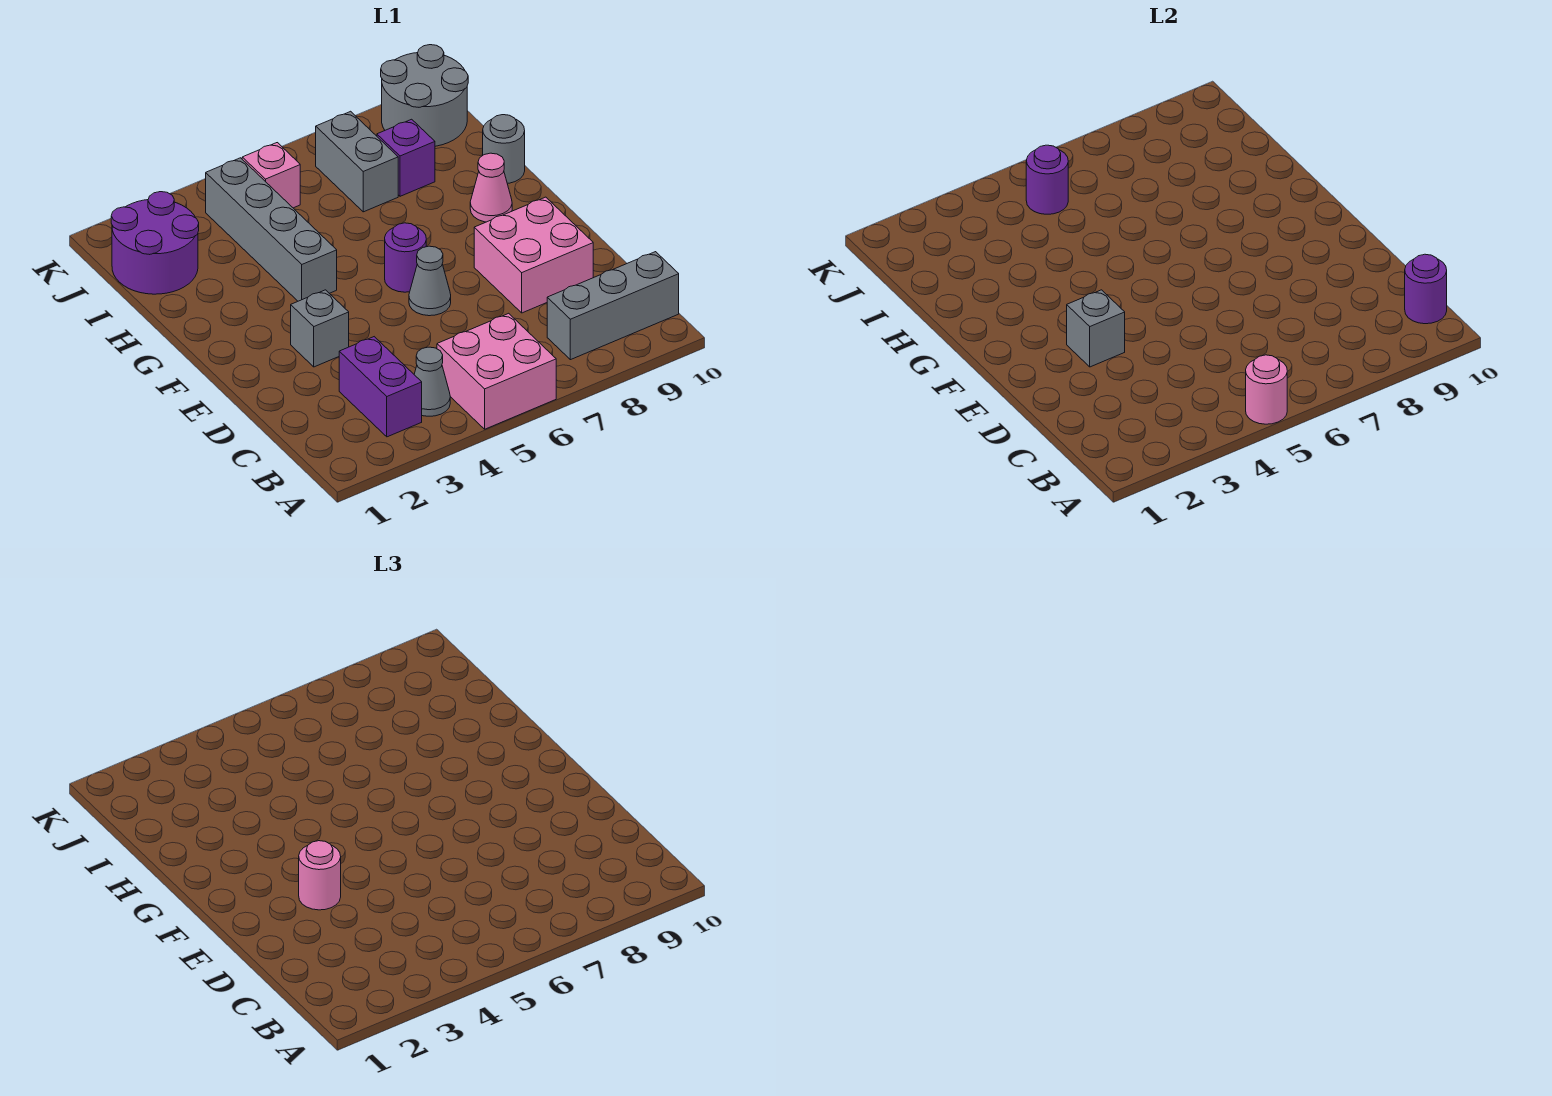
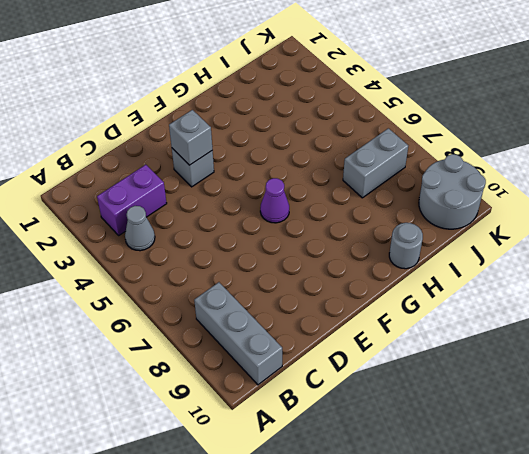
purple cone F6 level 1 -> purple round brick F6 level 1
none -> pink brick A5:B6 level 1
none -> pink brick D8:E9 level 1
none -> grey cone E6 level 1

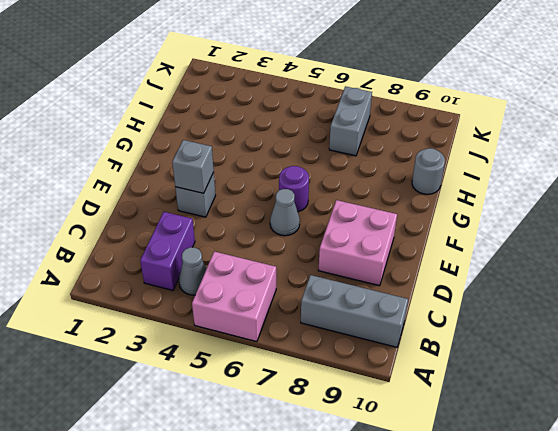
none -> grey brick G4:J4 level 1
none -> pink cone G9 level 1
none -> purple round brick I1:J2 level 1

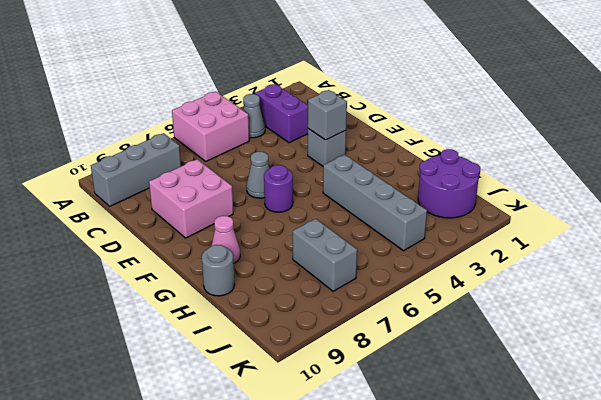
none -> purple brick I8 level 1
none -> pink brick J5 level 1
none -> grey round brick J9:K10 level 1

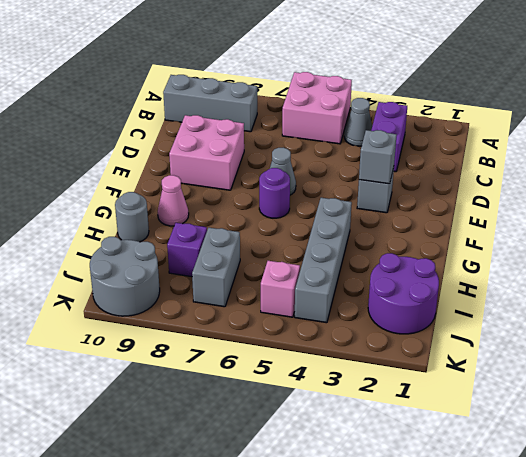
none -> pink round brick A5 level 2
none -> purple round brick B10 level 2
none -> purple round brick J5 level 2

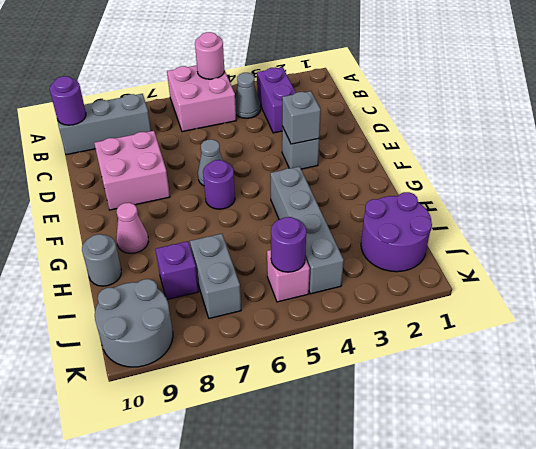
none -> pink round brick E3 level 3

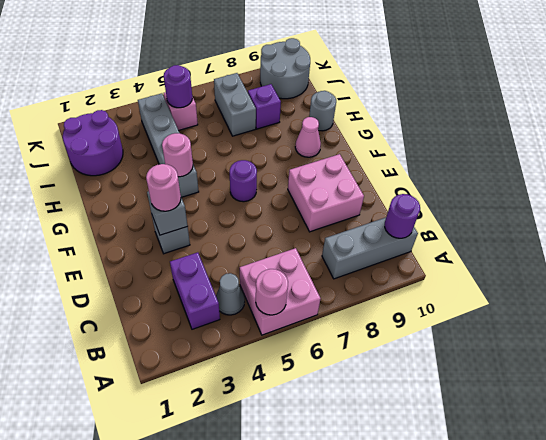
pink round brick G4 level 2 -> none
none -> grey cone E6 level 1

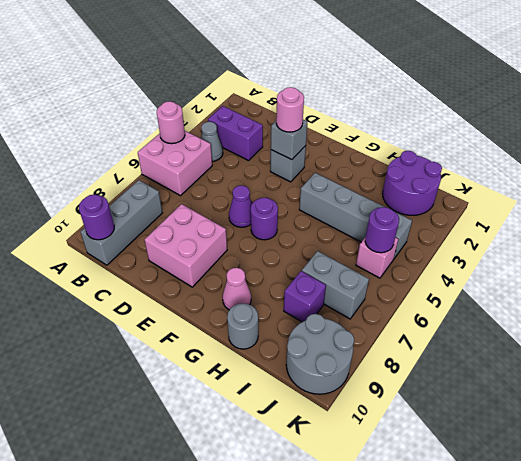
purple cone E6 level 1 -> grey cone E6 level 1

